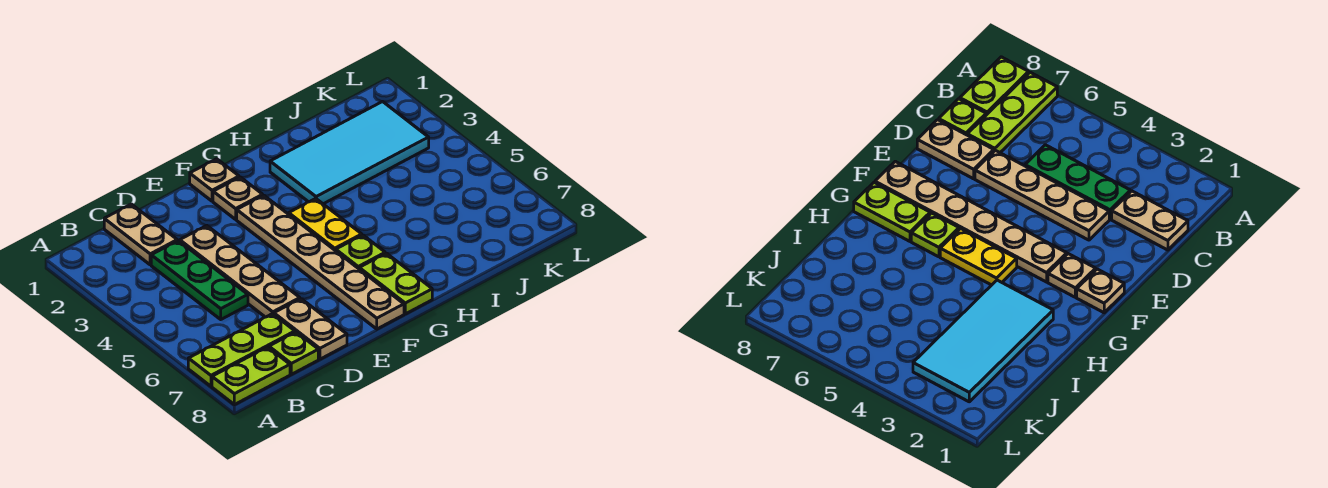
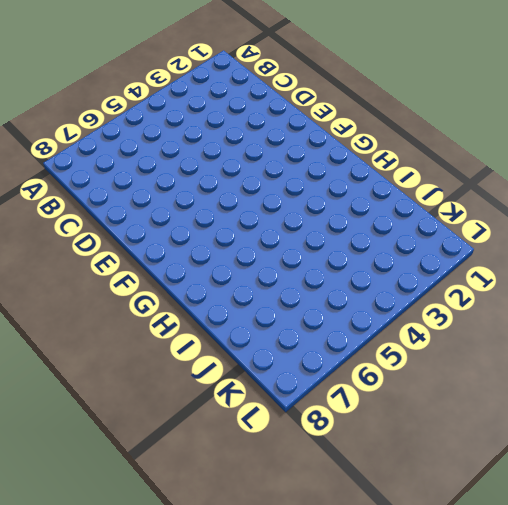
none -> lime plate A7:C7 level 1
none -> lime plate A8:B8 level 1
none -> tan plate C1:C2 level 1

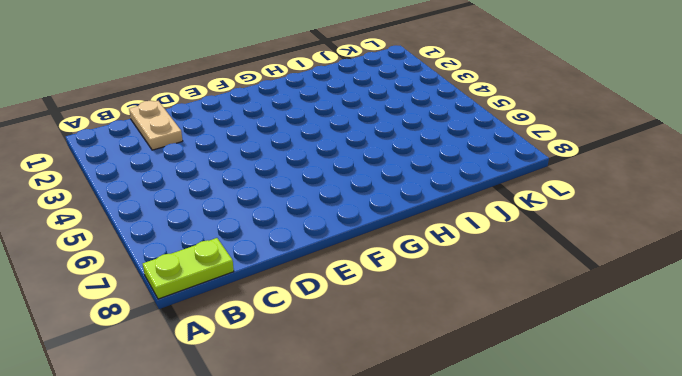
none -> lime plate A7:C7 level 1
none -> green plate C3:C5 level 1
none -> lime plate C8 level 1

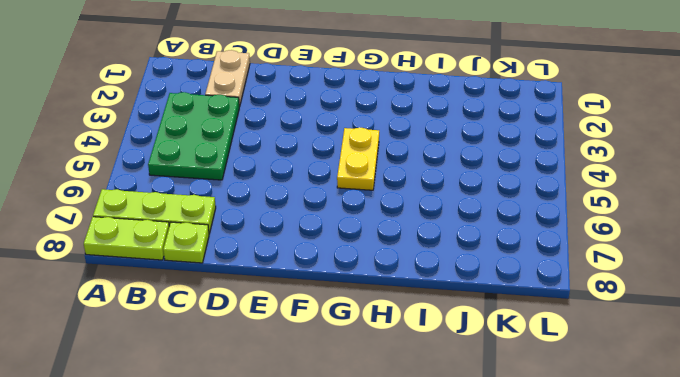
green plate B3:C5 level 1 -> green plate C3:C5 level 1
none -> tan plate D3:D6 level 1
none -> tan plate D7:D8 level 1
none -> tan plate F1 level 1

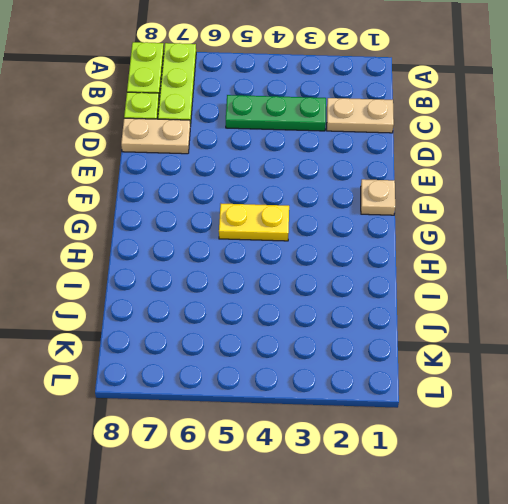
none -> tan plate D3:D6 level 1
none -> tan plate F2 level 1
none -> tan plate F3:F8 level 1

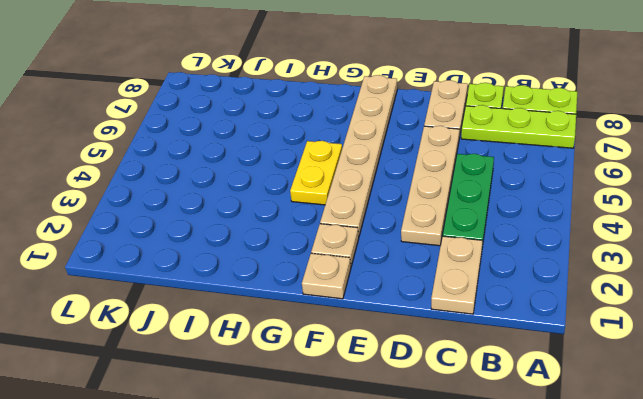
none -> lime plate G6 level 1
none -> lime plate G7:G8 level 1
none -> cyan tile H2:K3 level 1

